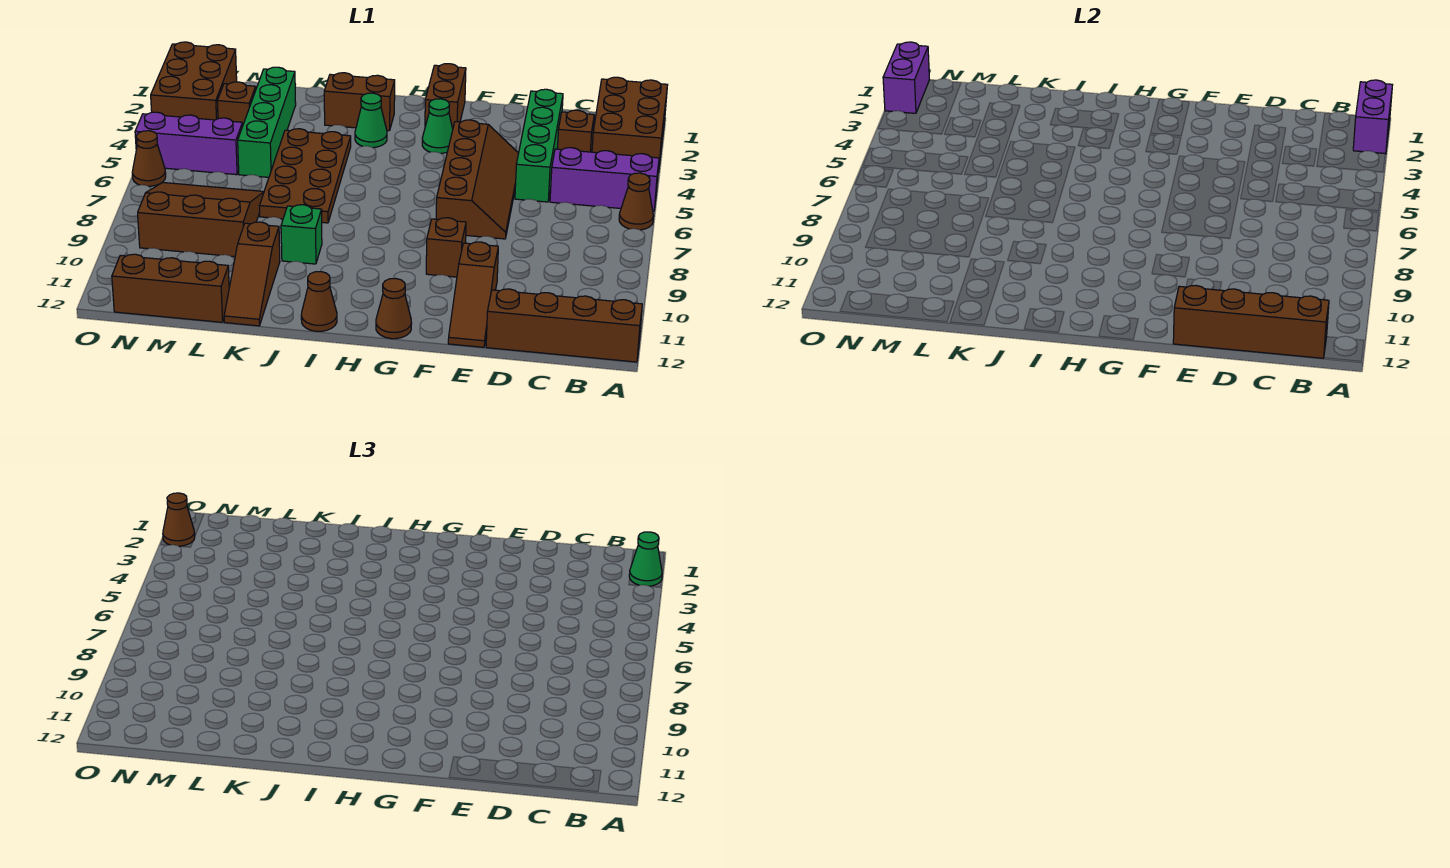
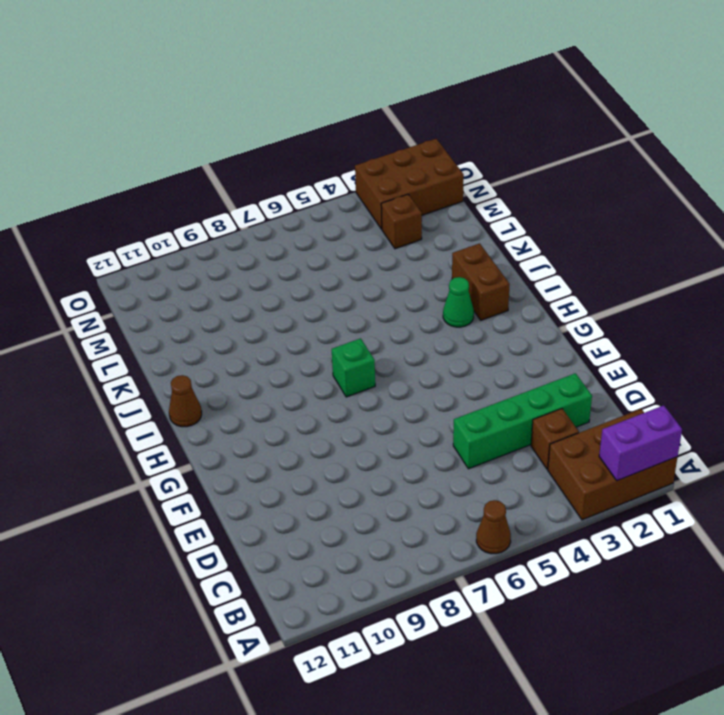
green brick H7 level 1 -> green brick J9 level 1
none -> purple brick A5:C5 level 1
none -> brown brick A12:D12 level 1
none -> brown slope E4:F7 level 1 top F
none -> brown slope E10:E12 level 1 top 10

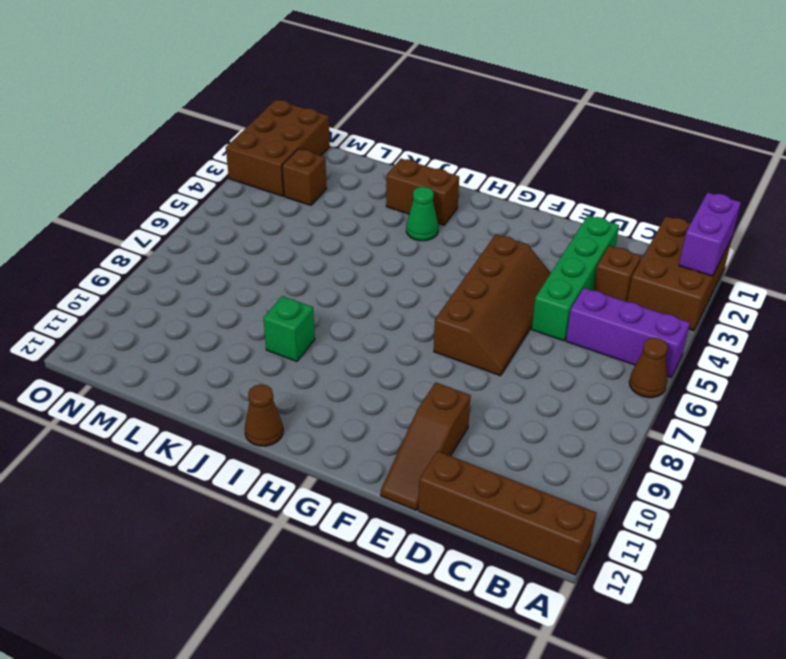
none -> brown brick F9 level 1
none -> brown brick G1:G2 level 1
none -> green cone G3 level 1
none -> brown cone G12 level 1

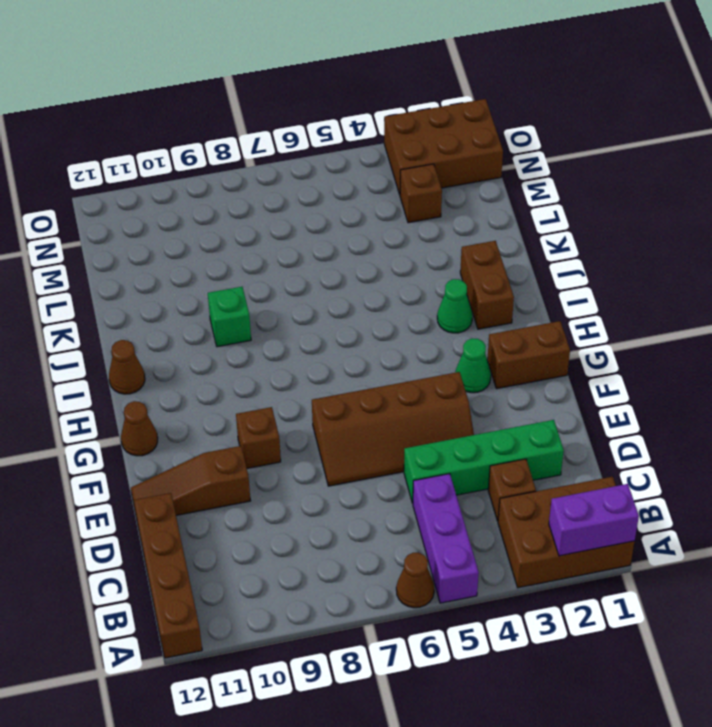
none -> brown plate J4:K7 level 1
none -> brown slope K10:K12 level 1 top 10
none -> green brick L2:L5 level 1
none -> brown slope L7:N9 level 1 top 9

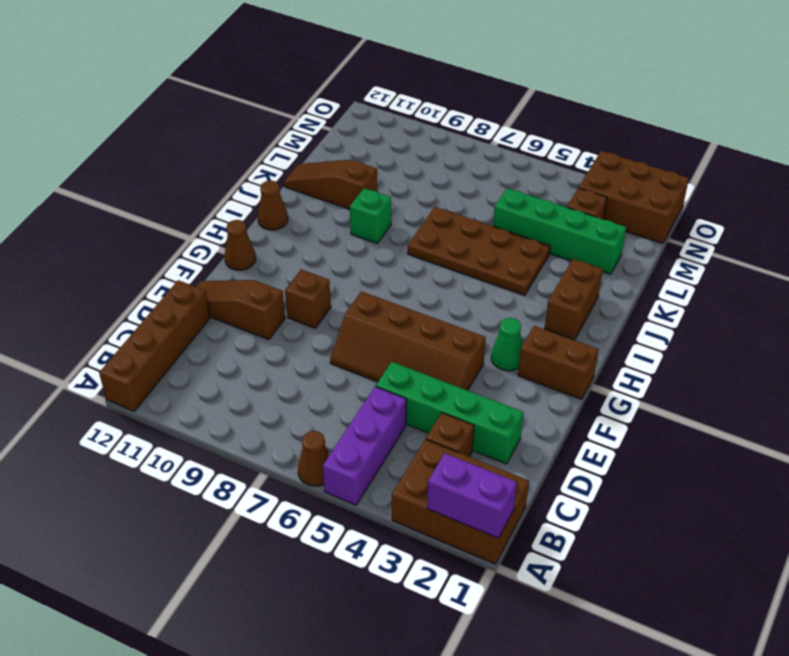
none -> green cone I3 level 1
none -> brown slope L7:N9 level 1 top 9
none -> brown brick L12:N12 level 1
none -> purple brick M5:O5 level 1

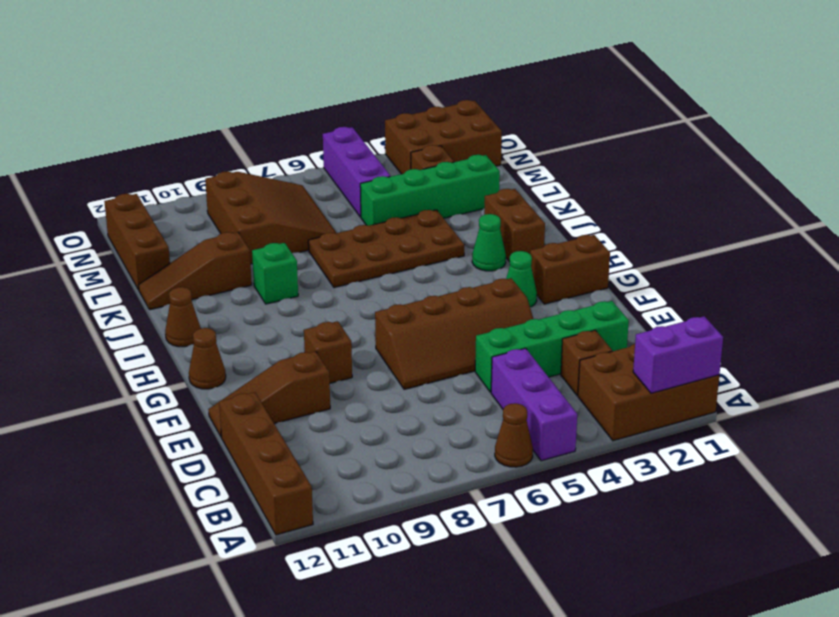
none -> brown cone O6 level 1
none -> brown brick B12:E12 level 2
none -> purple brick O1:O2 level 2
none -> green cone A2 level 3

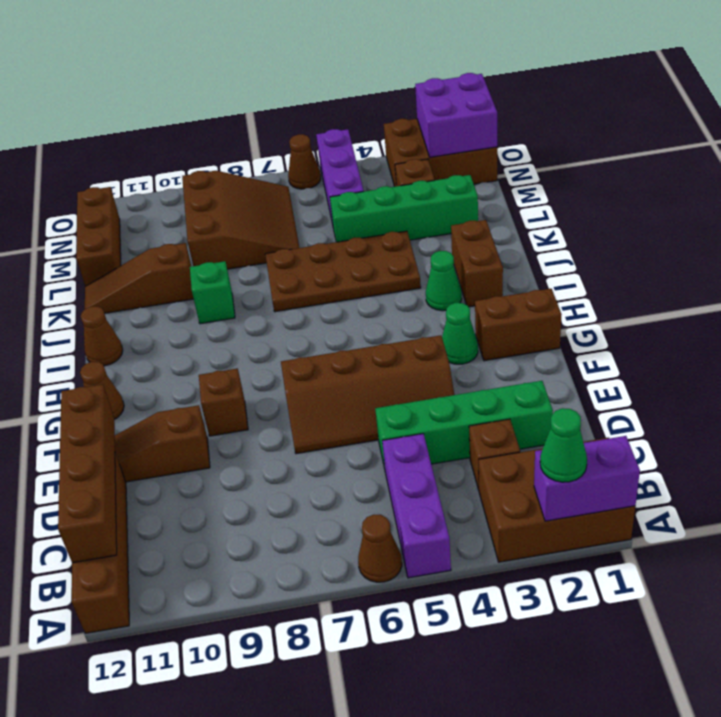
purple brick N1:O2 level 2 -> purple brick O1:O2 level 2
none -> brown cone O2 level 3

